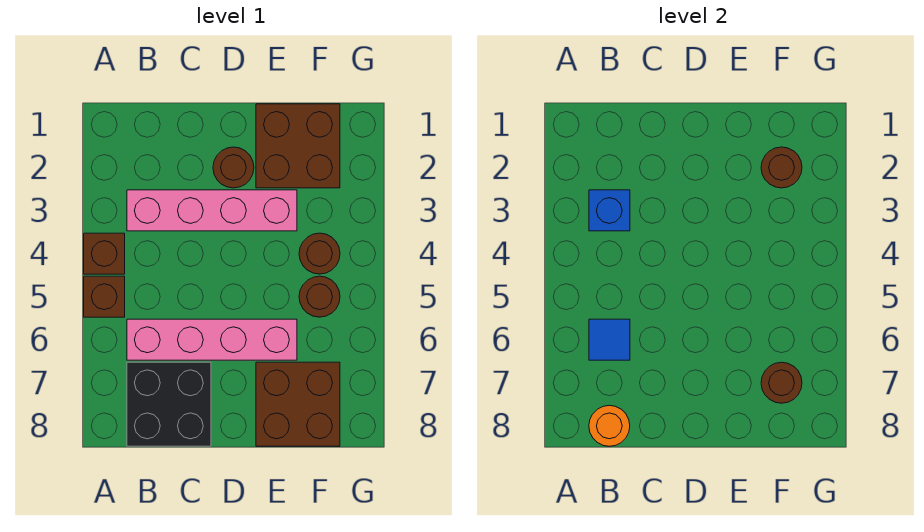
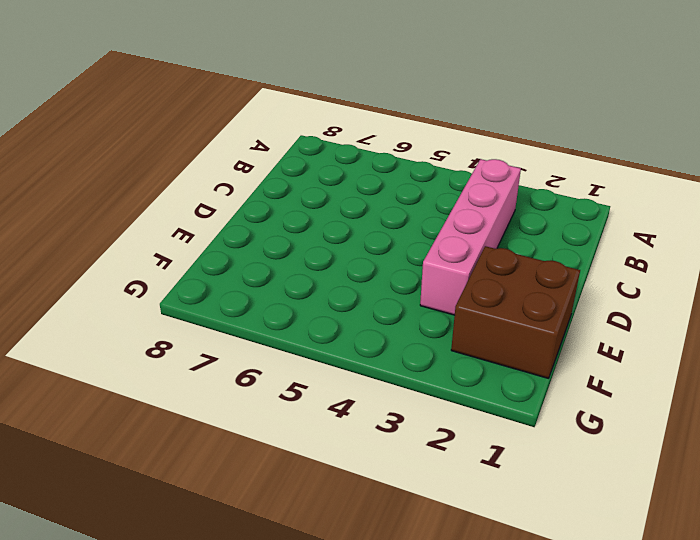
none -> brown brick A4 level 1
none -> brown brick A5 level 1
none -> pink brick B6:E6 level 1

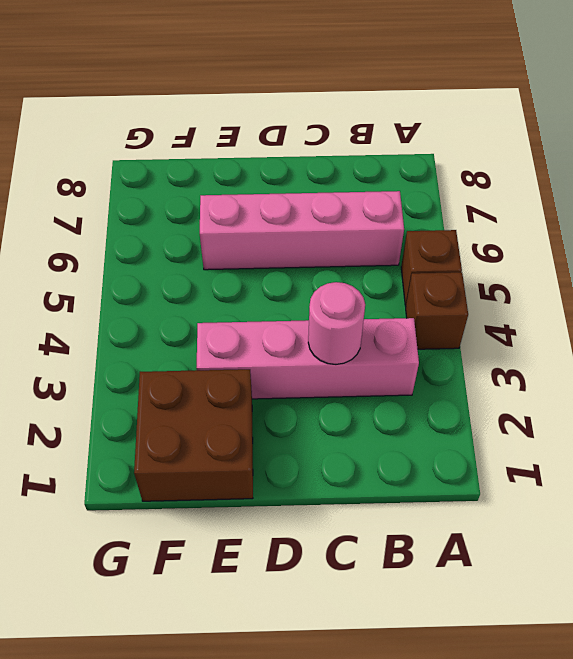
pink round brick C3 level 2 -> none
none -> black brick B7:C8 level 1
none -> brown round brick D2 level 1
none -> brown brick E7:F8 level 1

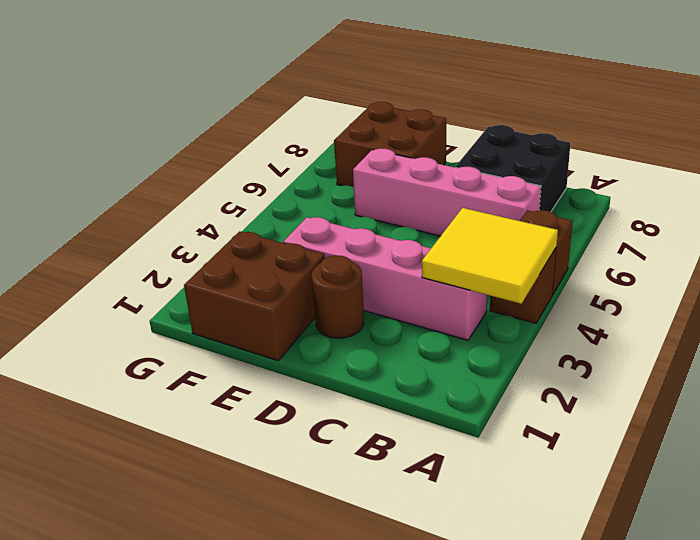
yellow tile A3:B4 level 2 -> blue brick B3 level 2
none -> brown round brick F4 level 1
none -> brown round brick F5 level 1
none -> blue tile B6 level 2

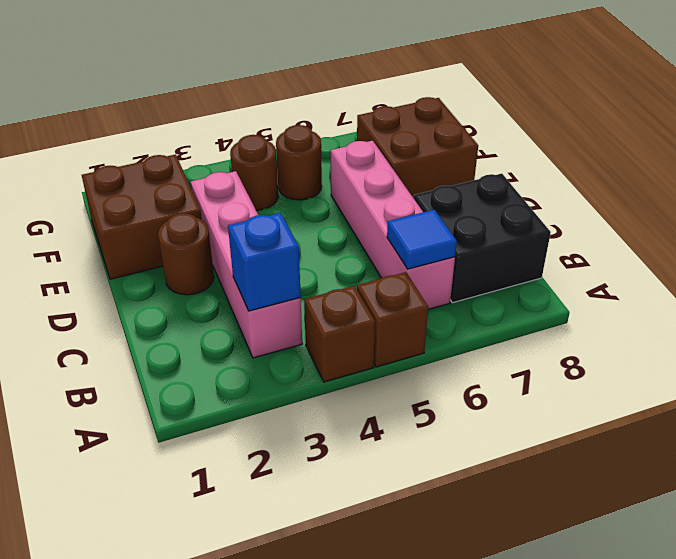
none -> orange round brick B8 level 2
none -> brown round brick F2 level 2
none -> brown round brick F7 level 2

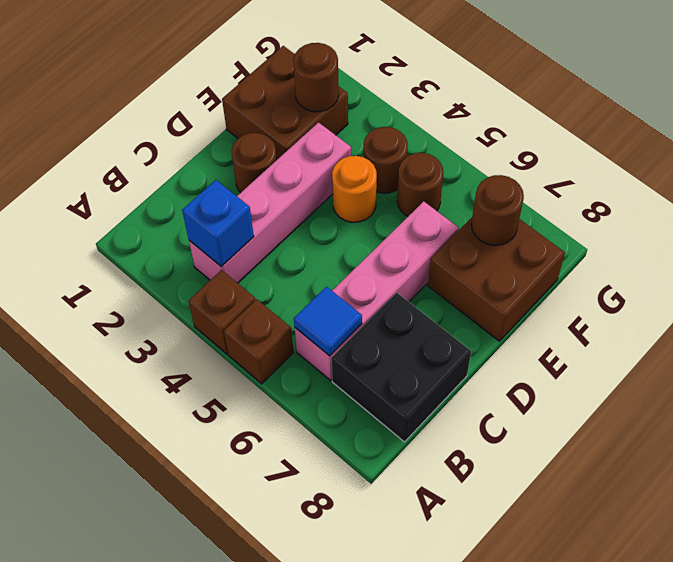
orange round brick E4 level 1 -> orange round brick B8 level 2

